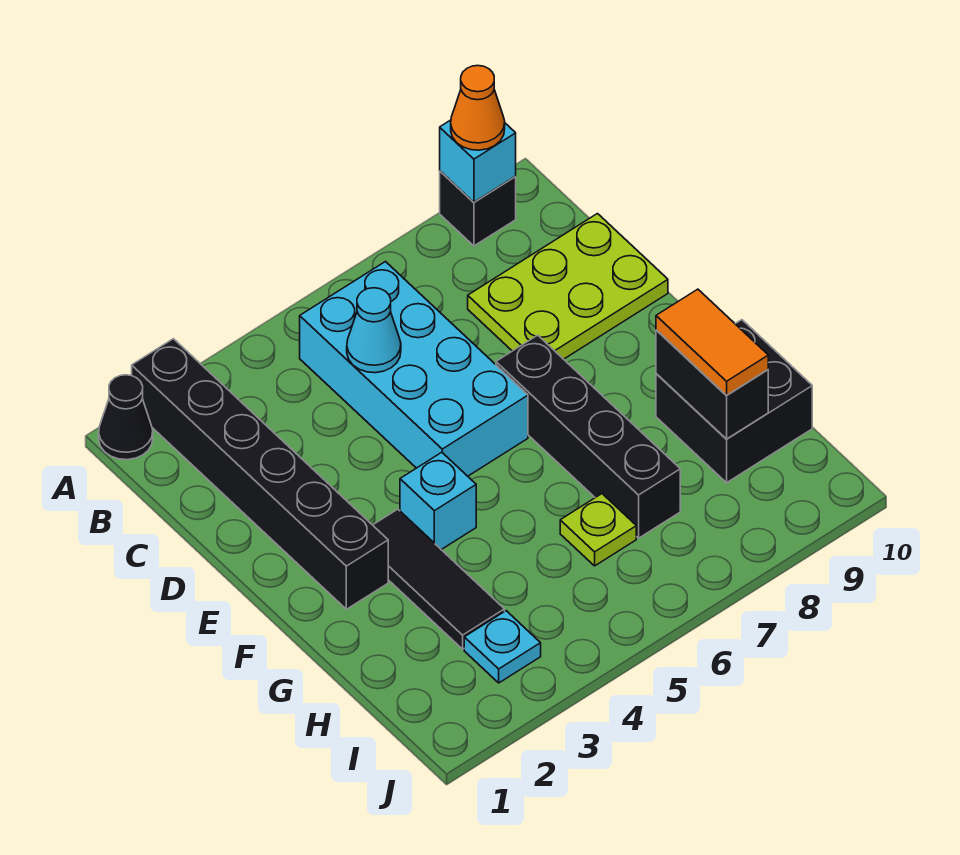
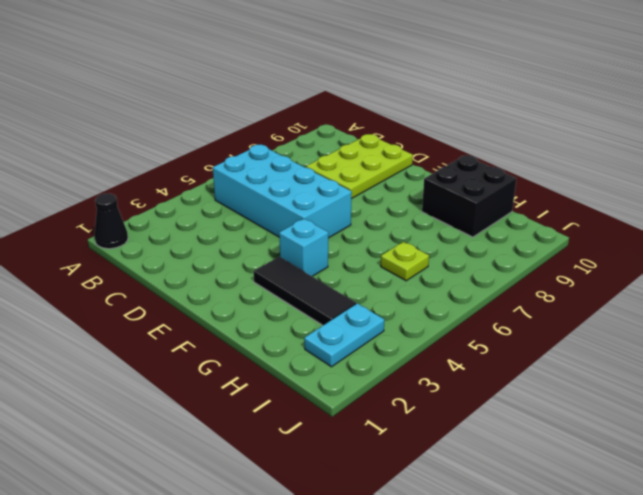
cyan plate I2:I3 level 1 -> cyan plate I3 level 1
none -> black brick A2:F2 level 1
none -> black brick A9 level 1
none -> black brick E7:H7 level 1

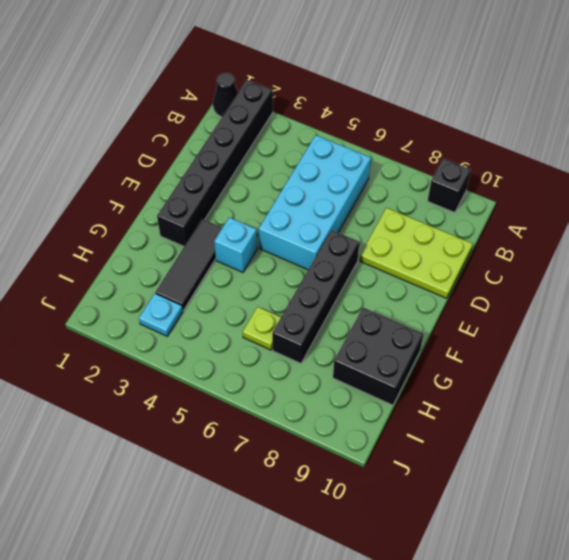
none -> cyan brick A9 level 2
none -> cyan cone C5 level 2
none -> black brick G9:H9 level 2

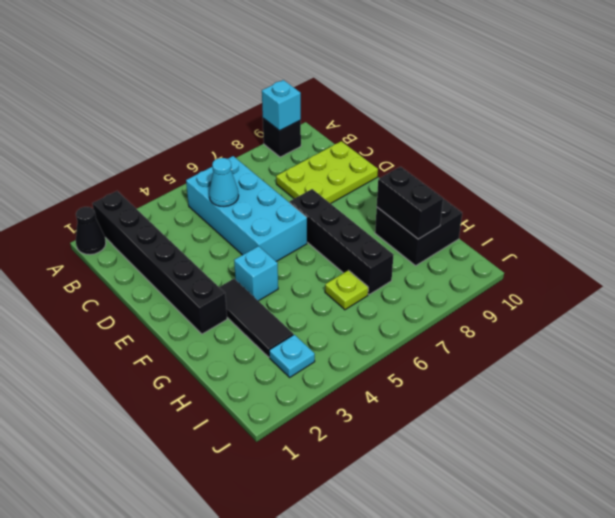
none -> orange cone A9 level 3
none -> orange tile G9:H9 level 3

